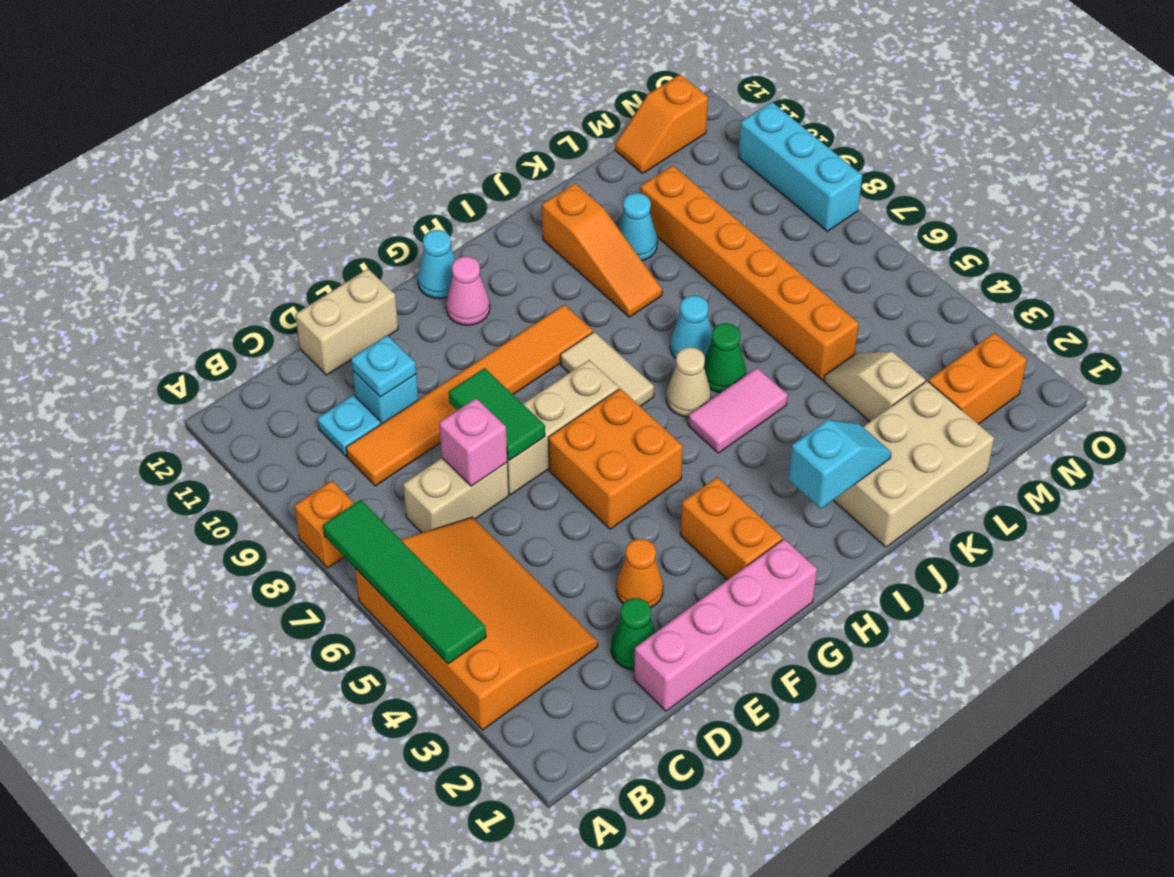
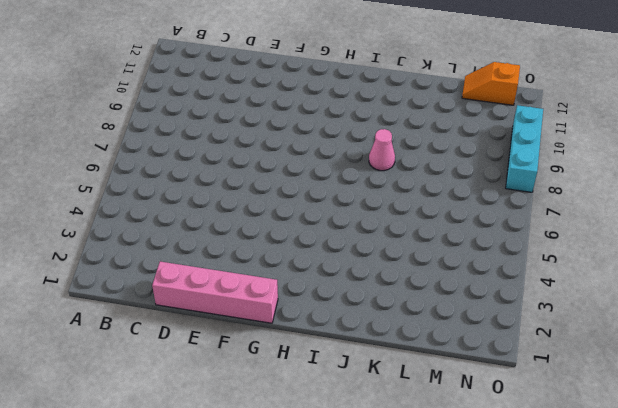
pink cone J8 level 1 -> pink cone G11 level 1
none -> orange slope A3:C6 level 1 top A
none -> orange brick A8 level 1
none -> tan brick C7:D7 level 1
none -> orange tile C9:H9 level 1

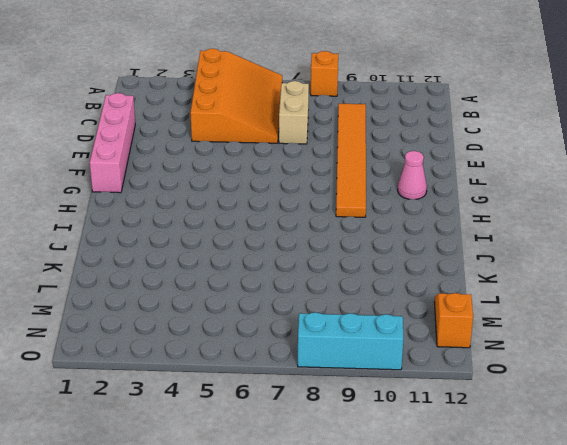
orange slope A4:D6 level 1 top 4 -> orange slope A3:C6 level 1 top A
none -> cyan plate C10 level 1
none -> green cone D2 level 1
none -> cyan brick D10 level 1
none -> tan brick D12:E12 level 1

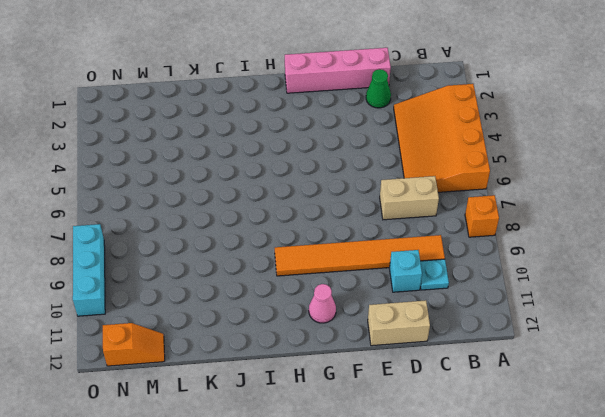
none -> orange cone E3 level 1
none -> tan brick E7:G7 level 1
none -> orange brick F5:G6 level 1
none -> orange brick G2:G3 level 1

